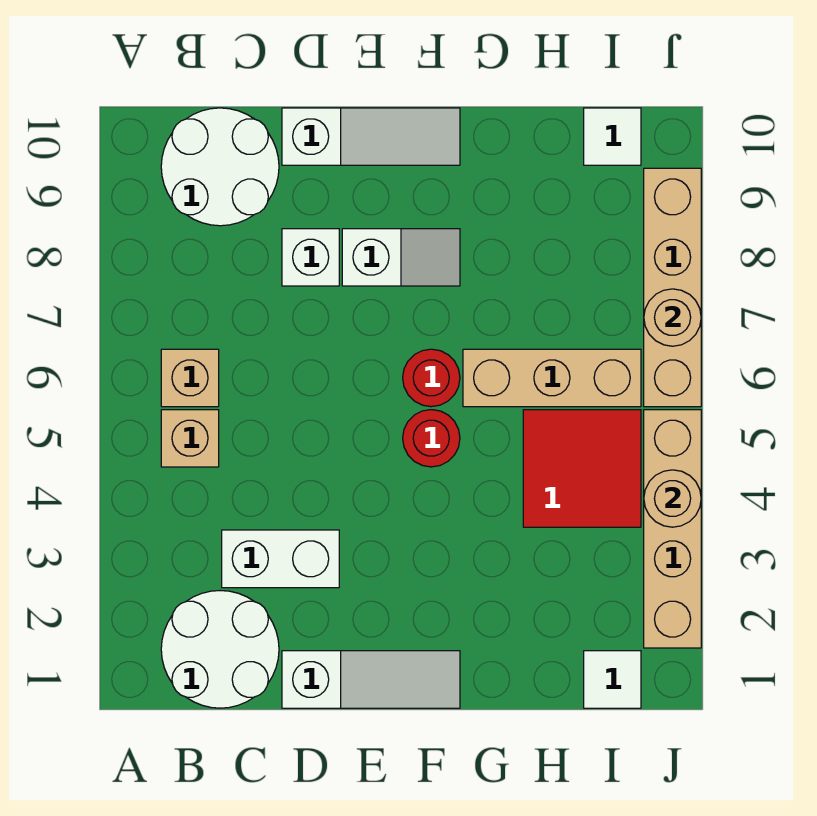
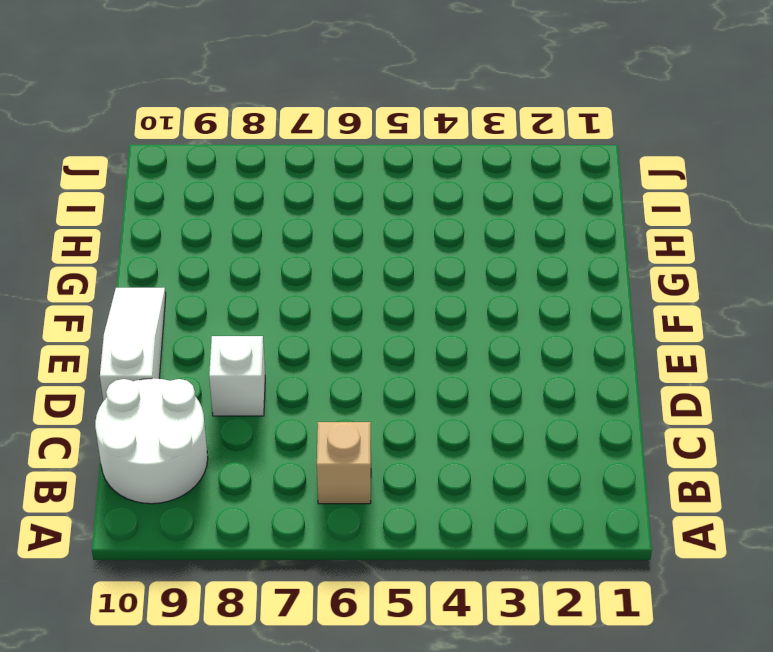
none -> white round brick B1:C2 level 1
none -> tan brick B5 level 1
none -> white brick C3:D3 level 1

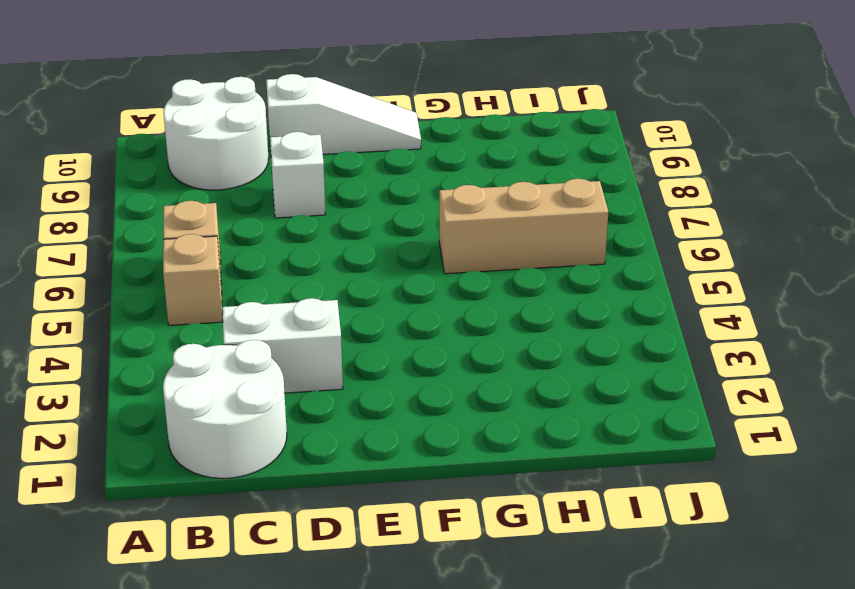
none -> white slope D1:F1 level 1 top D
none -> white slope E8:F8 level 1 top E
none -> red round brick F5 level 1

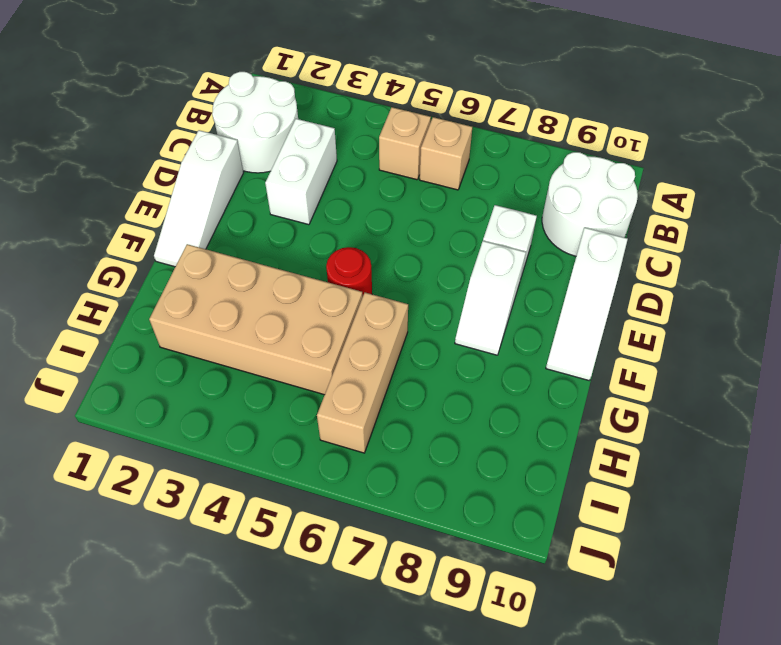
tan brick G2:H5 level 1 -> red tile H4:I5 level 1
none -> red round brick F6 level 1
none -> white tile I1 level 1
none -> white tile I10 level 1

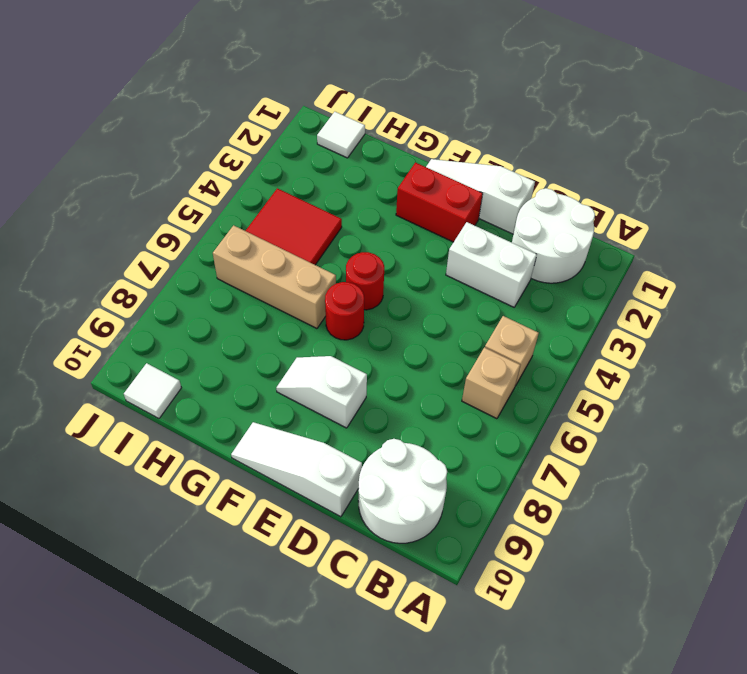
red brick E2:F2 level 1 -> none
none -> white brick D8 level 1
none -> tan brick J2:J5 level 1
none -> tan brick J6:J9 level 1

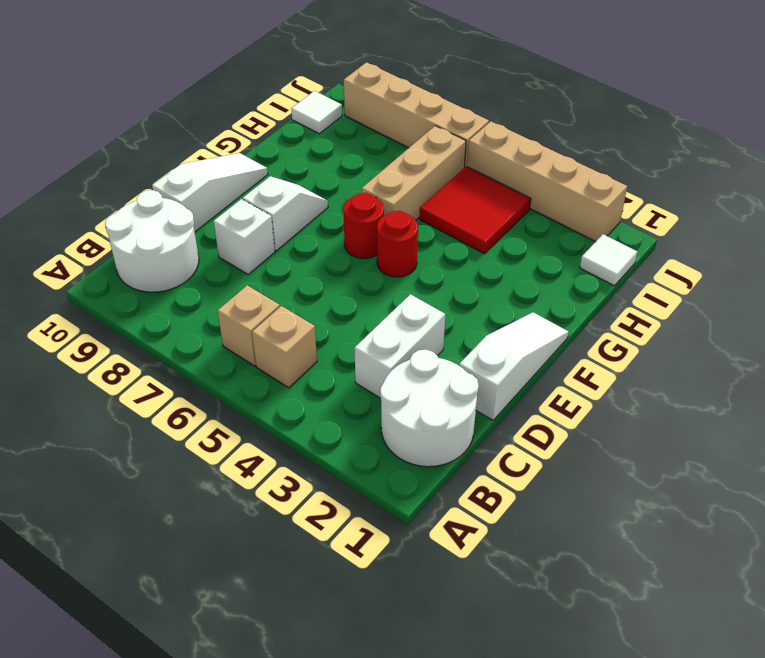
none -> tan round brick J4 level 2
none -> tan round brick J7 level 2

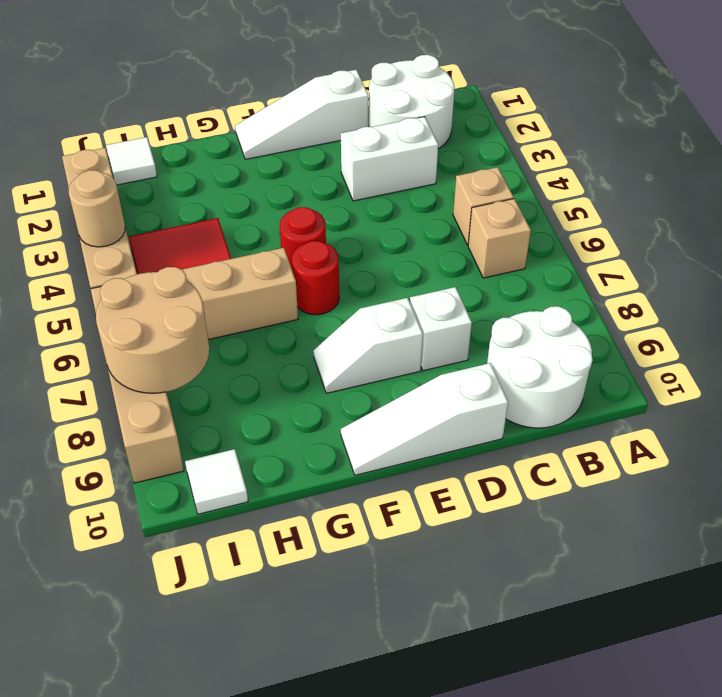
tan round brick I7:J8 level 2 -> tan round brick J7 level 2

